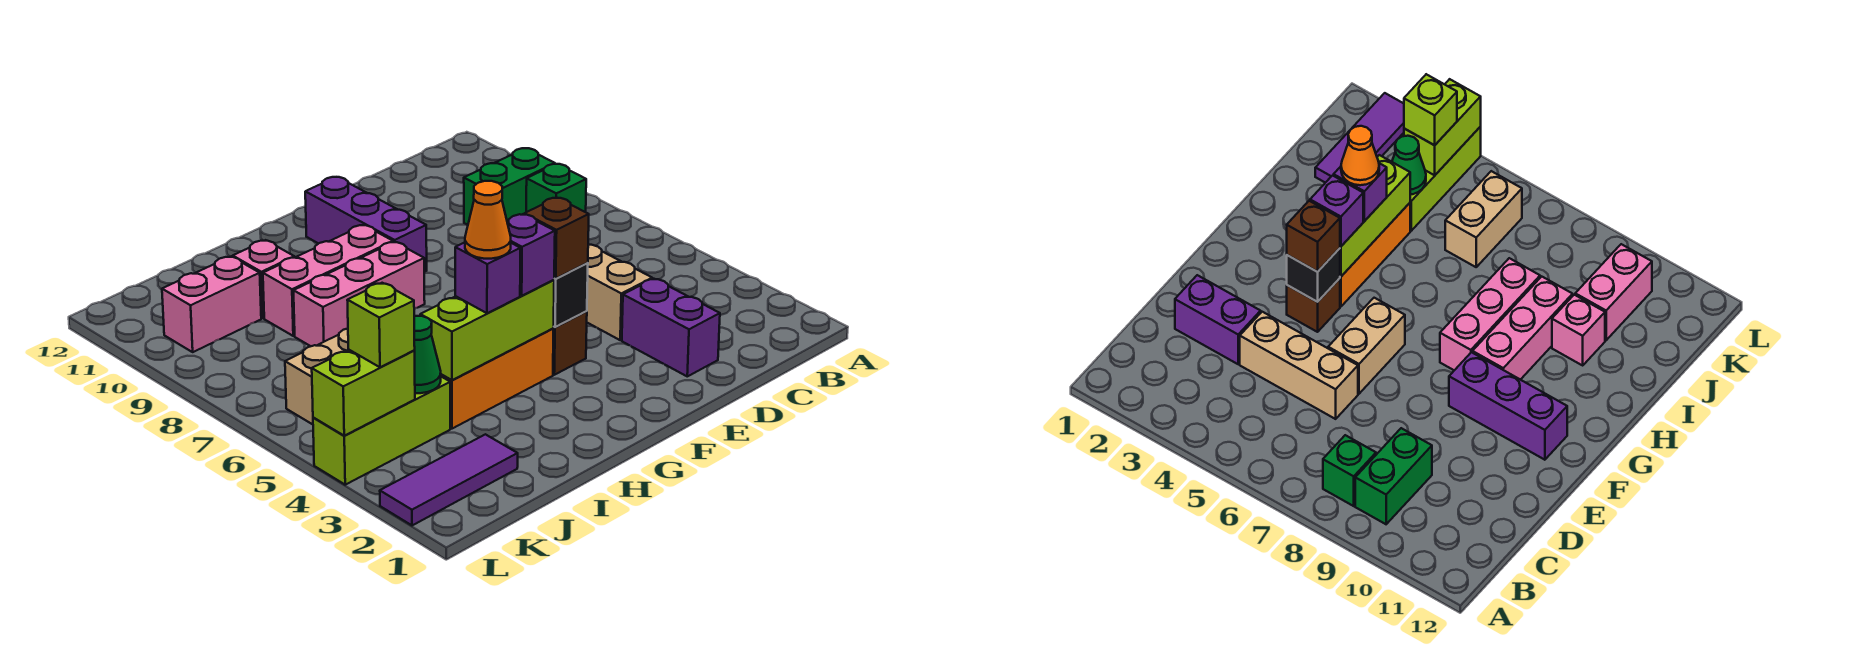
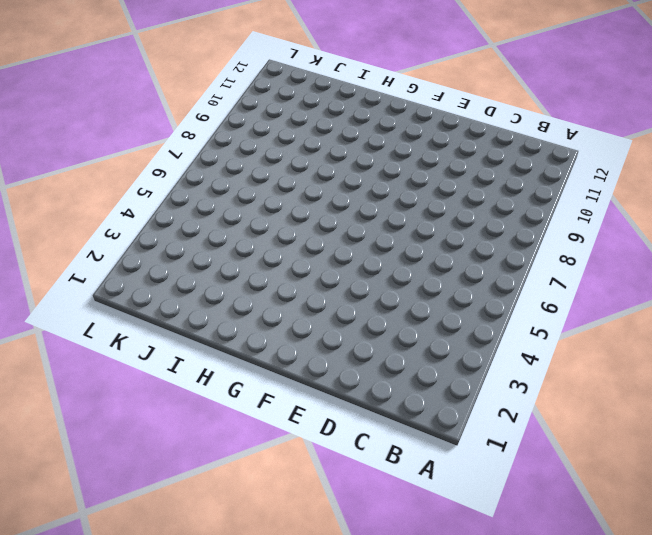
none -> green brick B8 level 1
none -> green brick B9:C9 level 1
none -> purple brick D2:D3 level 1

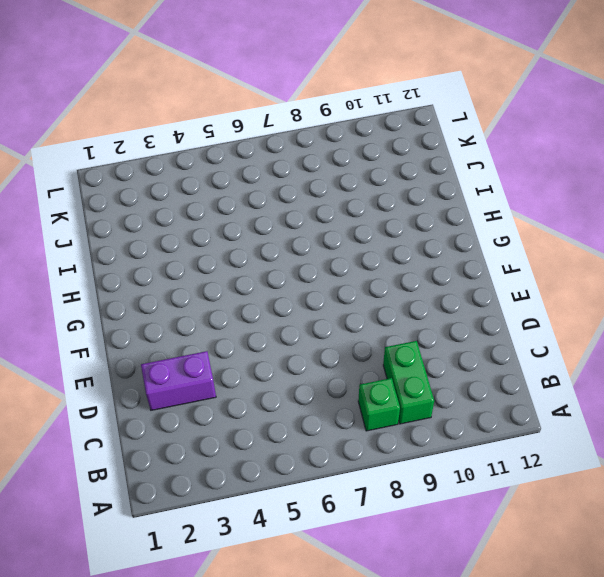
none -> tan brick D4:D6 level 1
none -> tan brick E6:F6 level 1
none -> brown brick F4 level 1

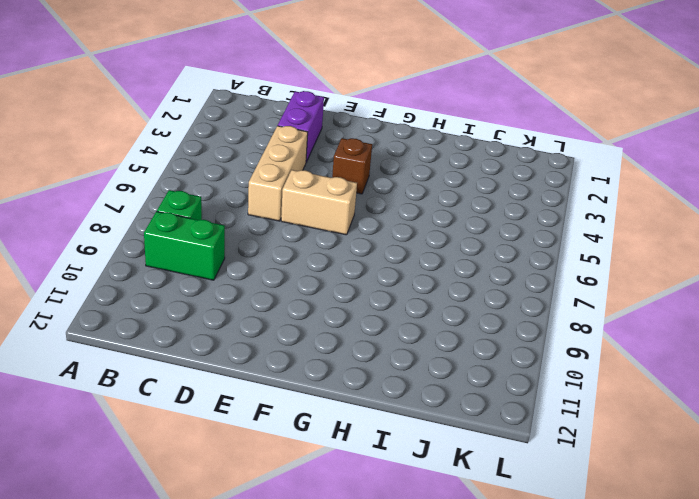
none -> purple brick F9:F11 level 1
none -> orange brick G4:I4 level 1
none -> pink brick G8:I8 level 1

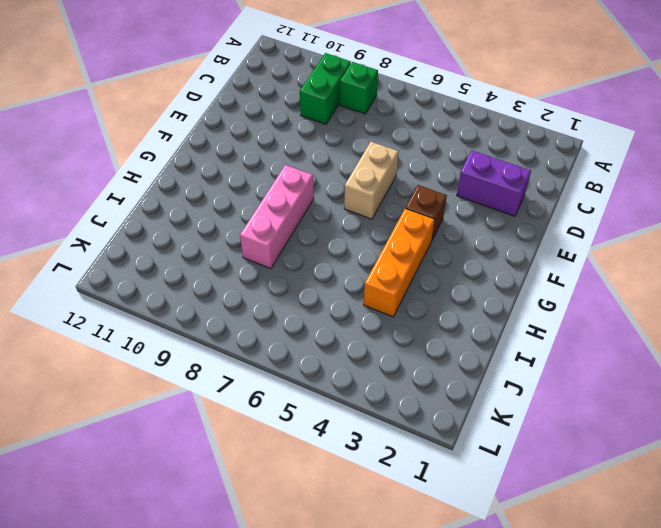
none -> tan brick D4:D6 level 1
none -> purple brick F9:F11 level 1
none -> pink brick G9:I9 level 1

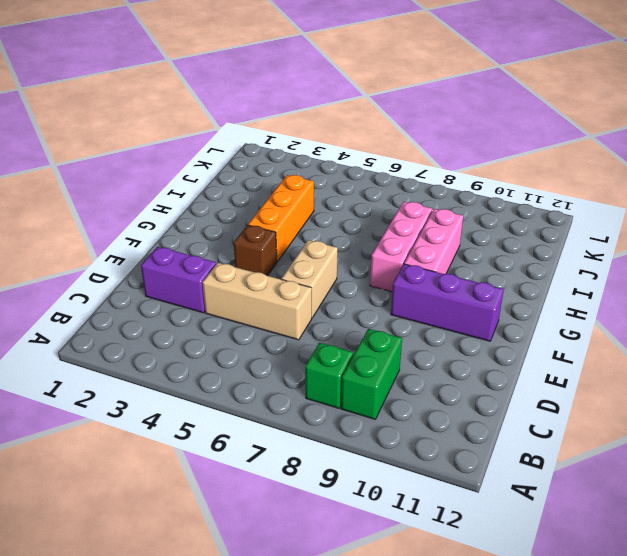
none -> pink brick I10 level 1
none -> purple tile J2:L2 level 1
none -> lime brick J4:L4 level 1

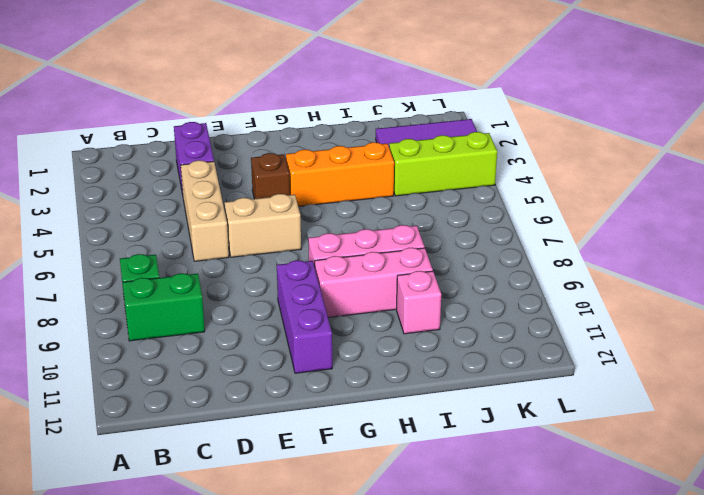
none -> tan brick J6:K6 level 1
none -> pink brick J10:K10 level 1
none -> black brick F4 level 2

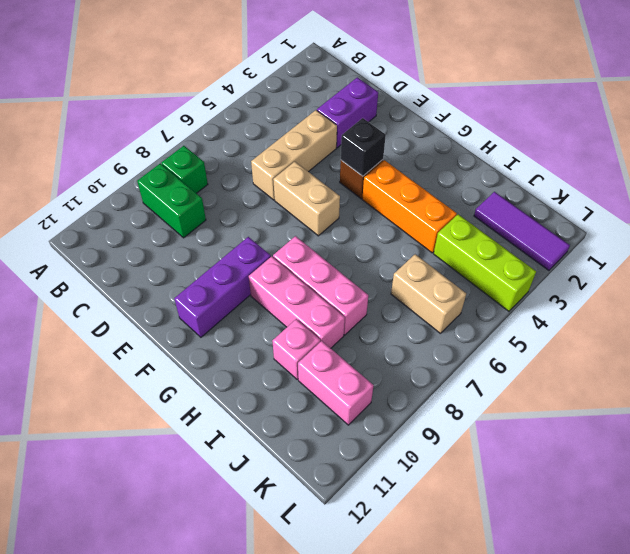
none -> lime brick G4:I4 level 2
none -> green cone J4 level 2
none -> lime brick K4:L4 level 2

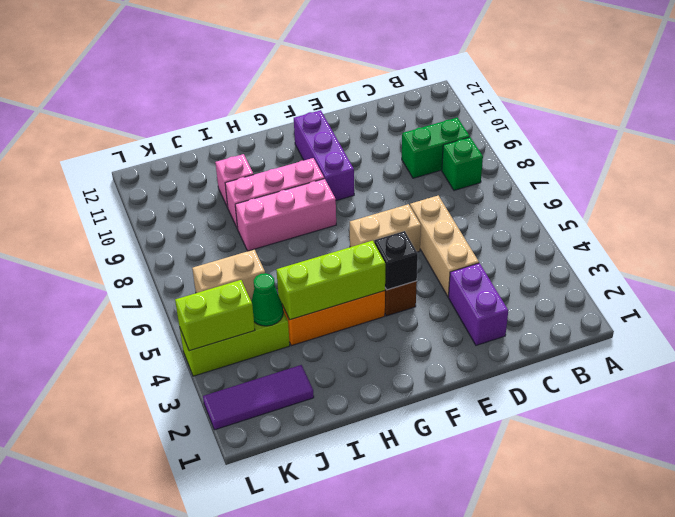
none -> pink brick J10:K10 level 1
none -> brown brick F4 level 3
none -> purple brick G4 level 3

